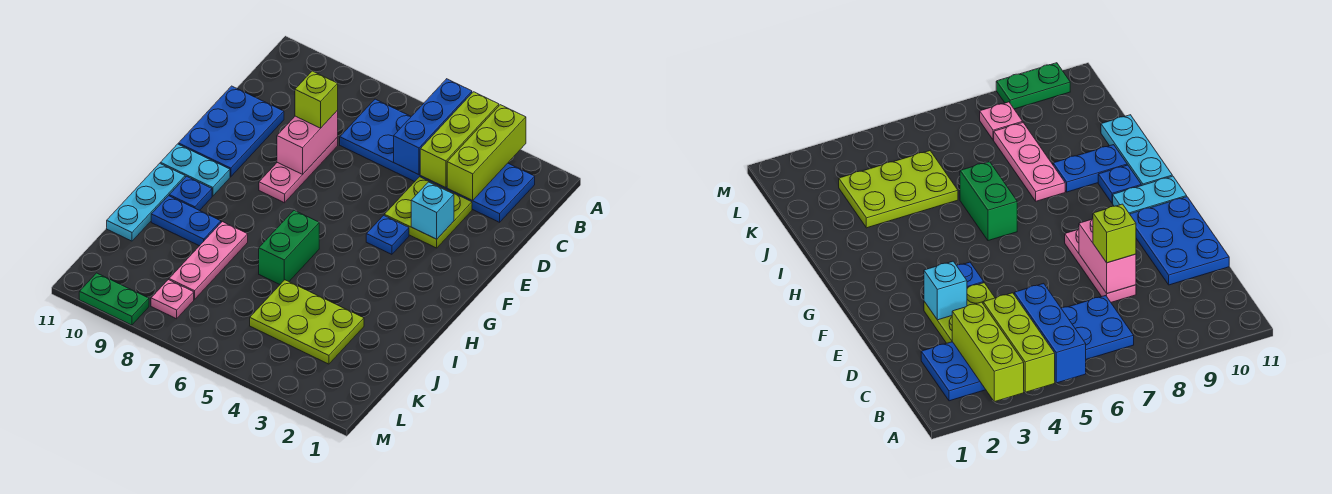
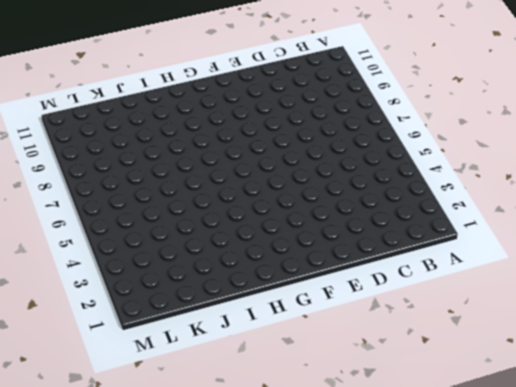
none -> blue plate B2:C7 level 1
none -> lime plate D3:E4 level 1
none -> pink plate D8:F8 level 1

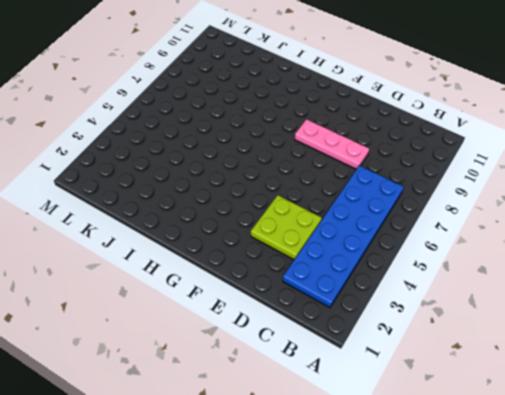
none -> blue plate D10:F11 level 1
none -> blue plate F4 level 1
none -> cyan plate G10:G11 level 1

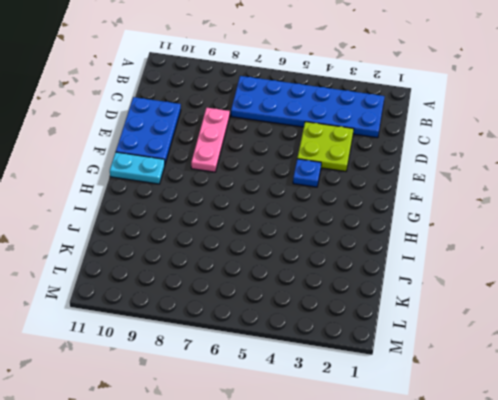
none -> green brick H6:I6 level 1
none -> blue plate H10 level 1
none -> cyan plate H11:J11 level 1

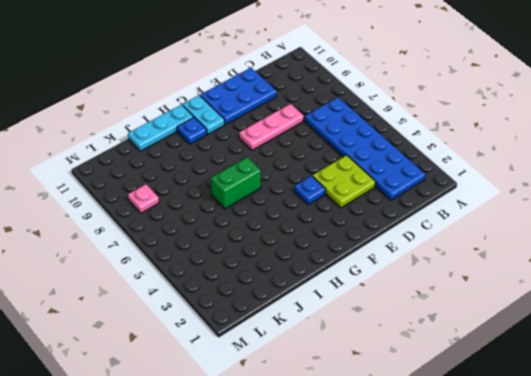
none -> pink plate I8:K8 level 1
none -> blue plate I9:I10 level 1
none -> lime plate J3:K5 level 1

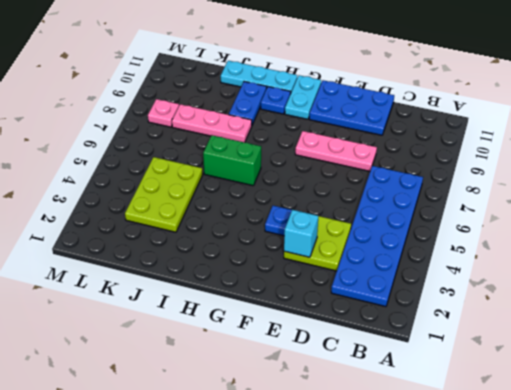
none -> green plate M9:M10 level 1
none -> lime brick A3:C3 level 2
none -> lime brick A4:C4 level 2

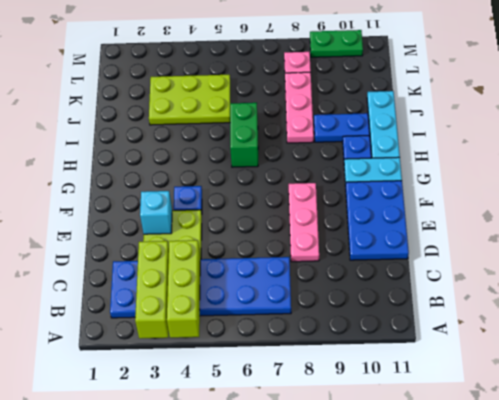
none -> blue brick A5:C5 level 2
none -> pink brick D8:E8 level 2
none -> lime brick D8 level 3

